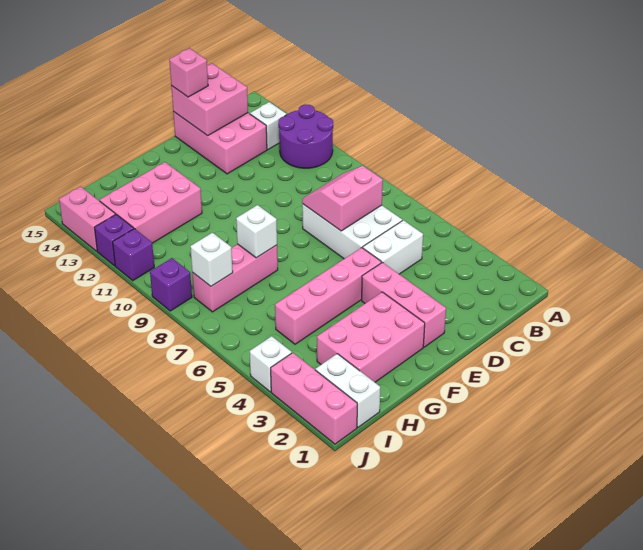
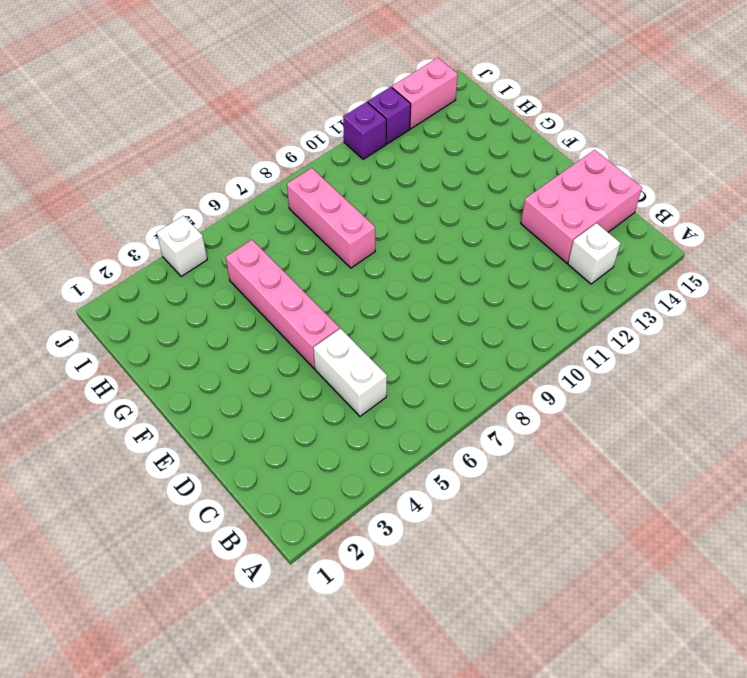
none -> purple round brick A11:B12 level 1
none -> white brick C6:D8 level 1
none -> pink brick E2:E4 level 1

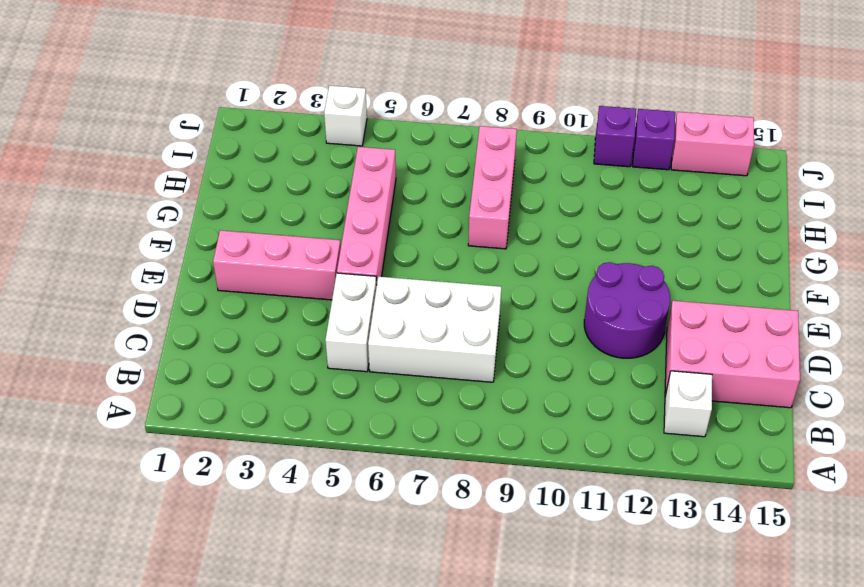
purple round brick D11:E12 level 1 -> purple round brick A11:B12 level 1
none -> pink brick F2:H3 level 1
none -> pink brick G12:I13 level 1
none -> white brick I1:I2 level 1

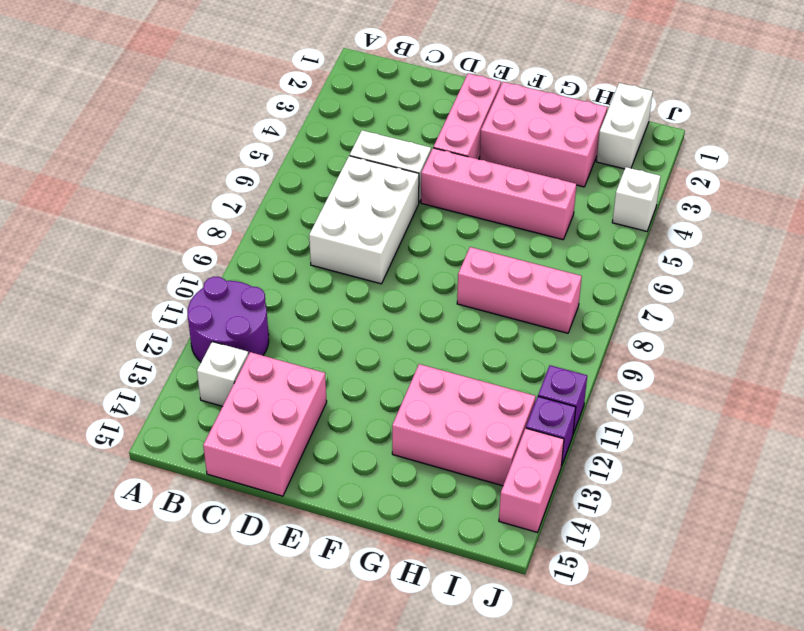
none -> pink brick J1:J3 level 1
none -> purple brick J9 level 1
none -> pink slope C7:D8 level 2 top 7

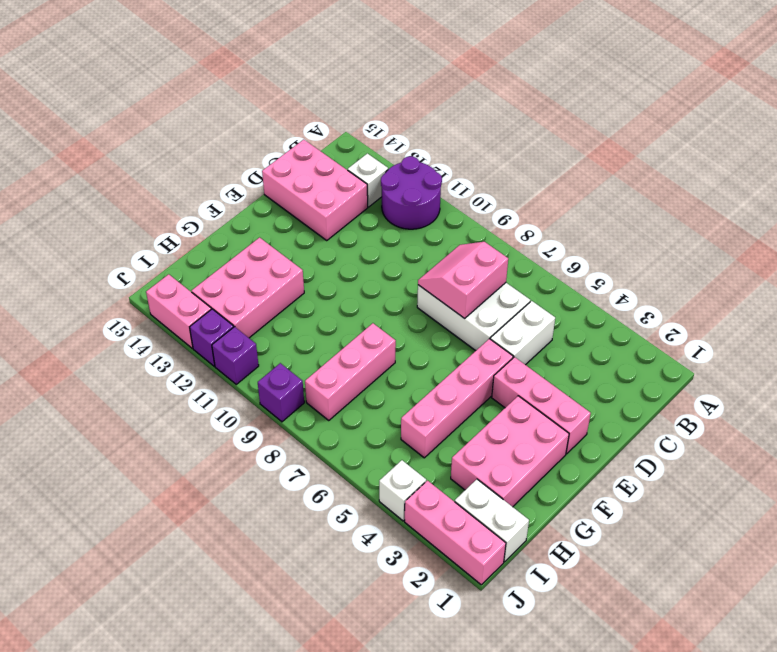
none -> pink brick C14:D15 level 2
none -> white brick G8 level 2
none -> white brick I8 level 2

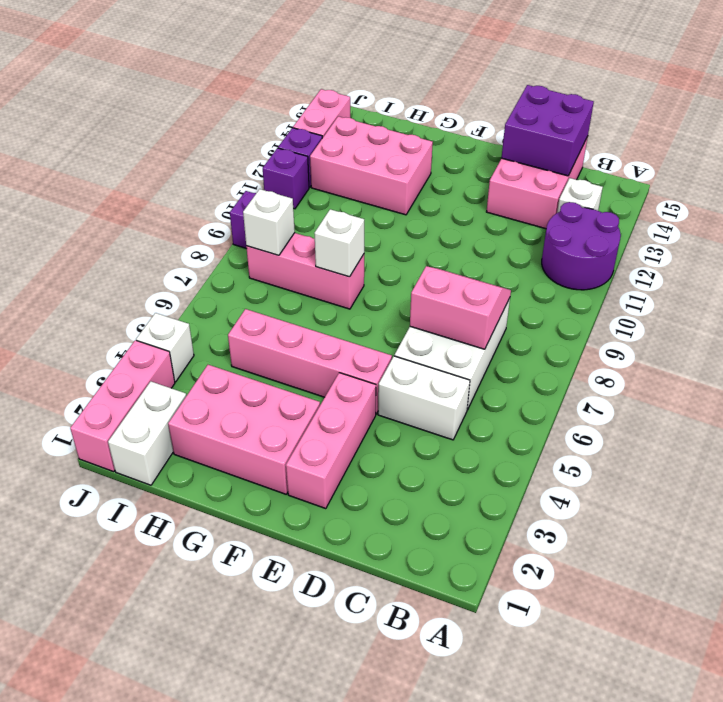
purple brick C14:D15 level 2 -> pink brick C14:D15 level 2
none -> pink brick D15 level 3

